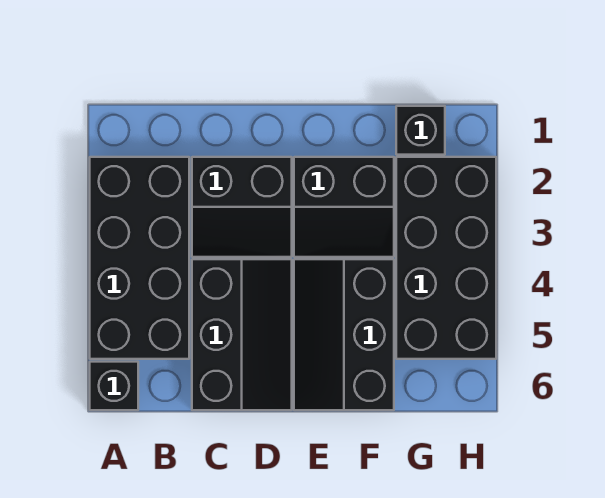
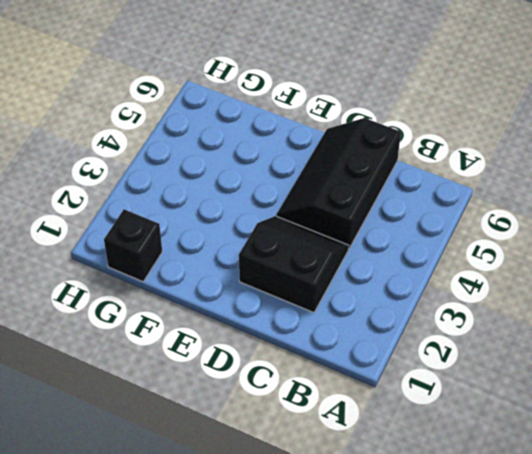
none -> black brick A2:B5 level 1
none -> black brick A6 level 1

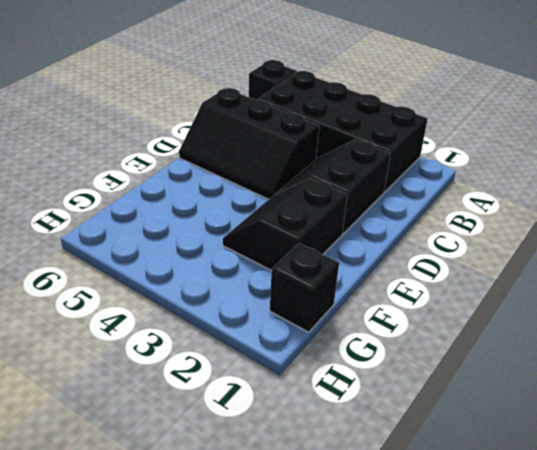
none -> black slope E4:F6 level 1 top F
none -> black brick G2:H5 level 1

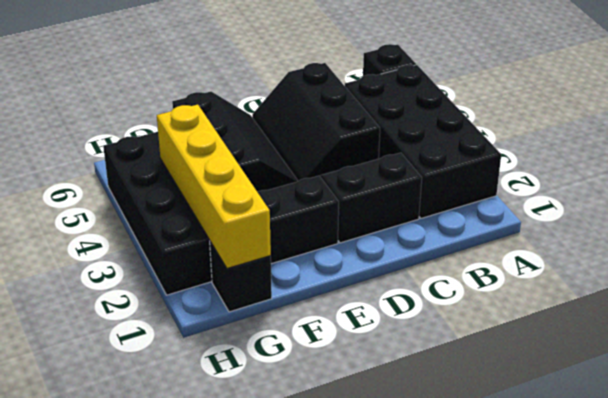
yellow brick G1:G4 level 2 -> none

